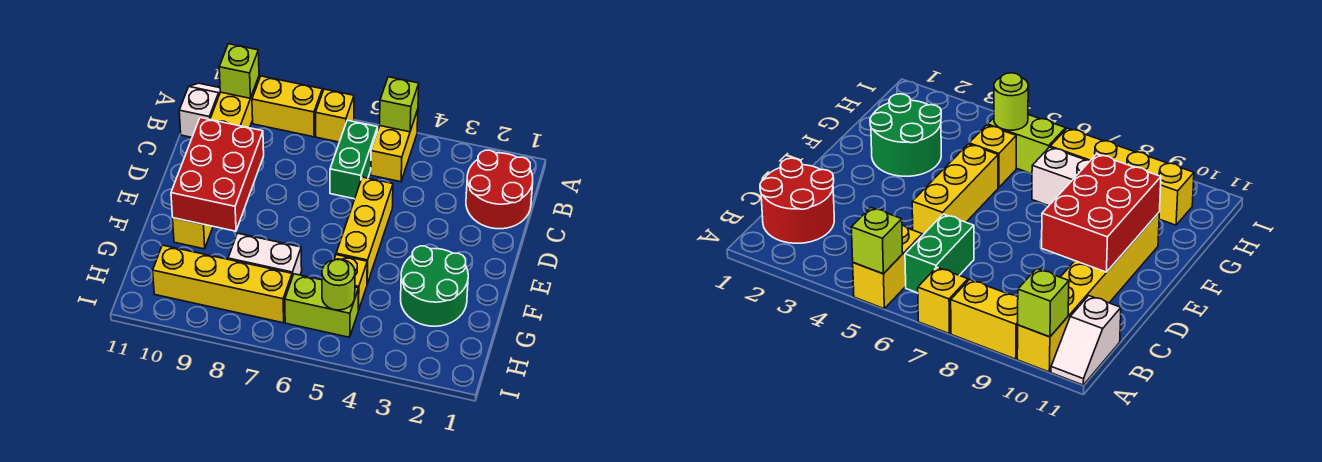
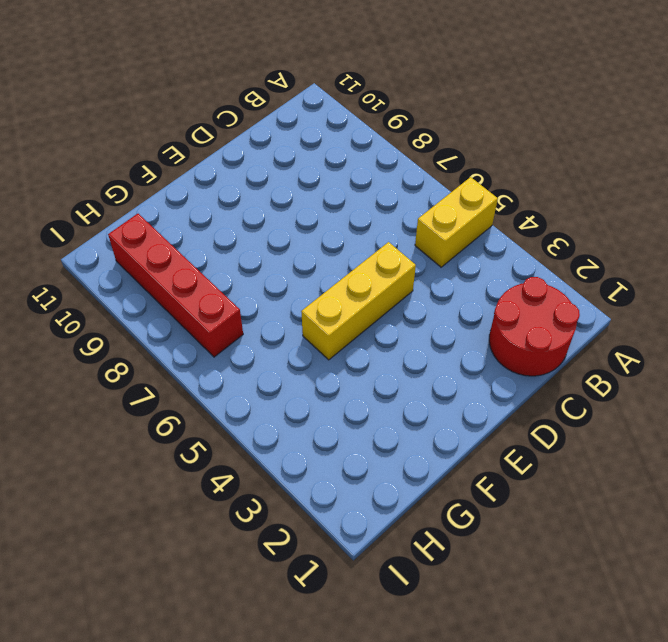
red brick H7:H10 level 1 -> yellow brick H7:H10 level 1
none -> yellow brick A7 level 1
none -> yellow brick A8:A9 level 1
none -> yellow brick A10:F10 level 1

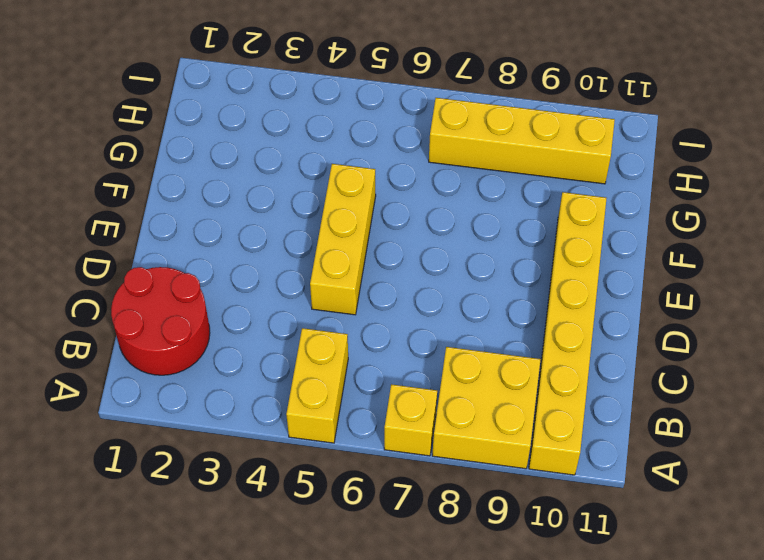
yellow brick A8:B9 level 1 -> yellow brick A8:A9 level 1
none -> white slope A11:B11 level 1 top B
none -> green brick B6:C6 level 1
none -> green round brick F2:G3 level 1

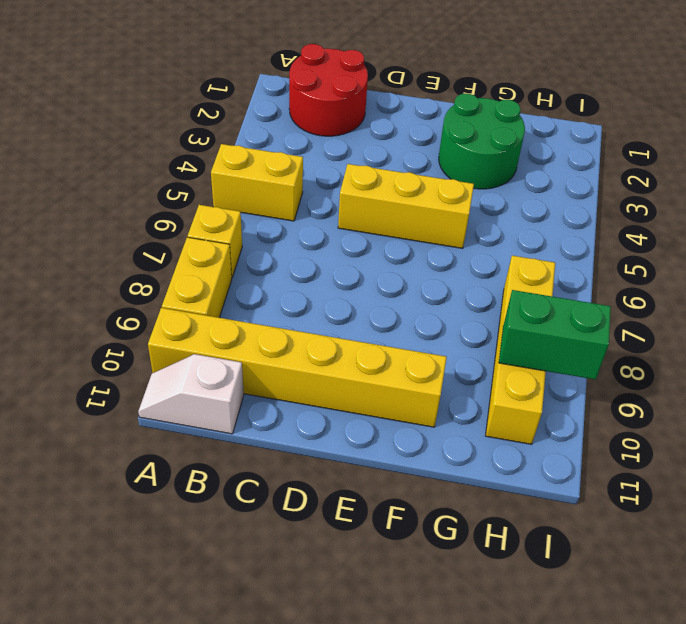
green brick H9:I9 level 2 -> green brick B6:C6 level 1
none -> yellow brick G5 level 1
none -> white brick G7:G8 level 1
none -> lime brick H5:H6 level 1

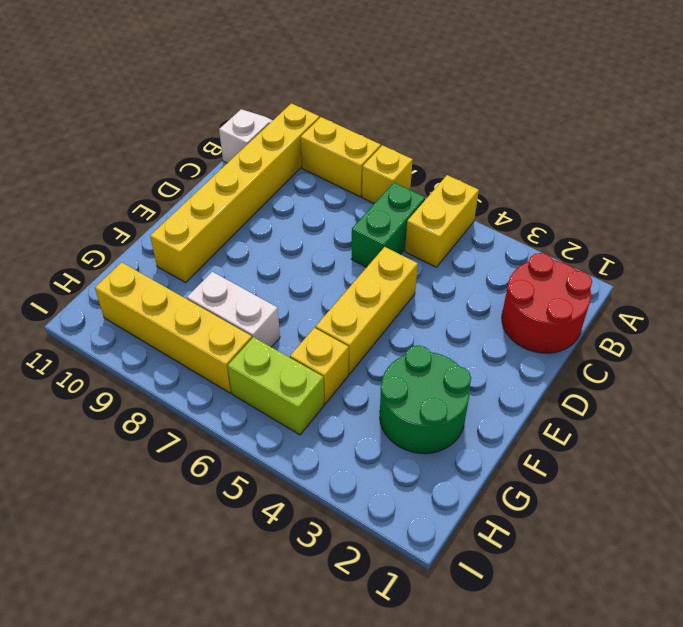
none -> lime brick A5 level 2
none -> lime brick A10 level 2
none -> red brick D9:F10 level 2

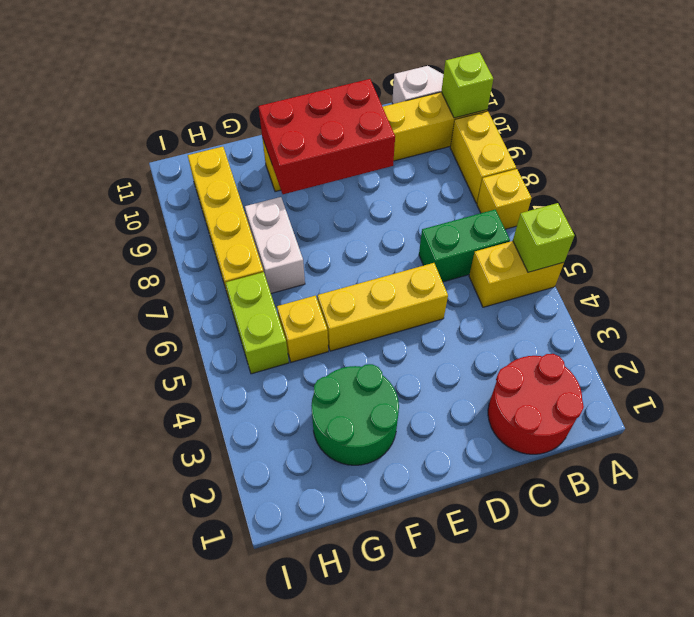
none -> lime round brick H5 level 2

